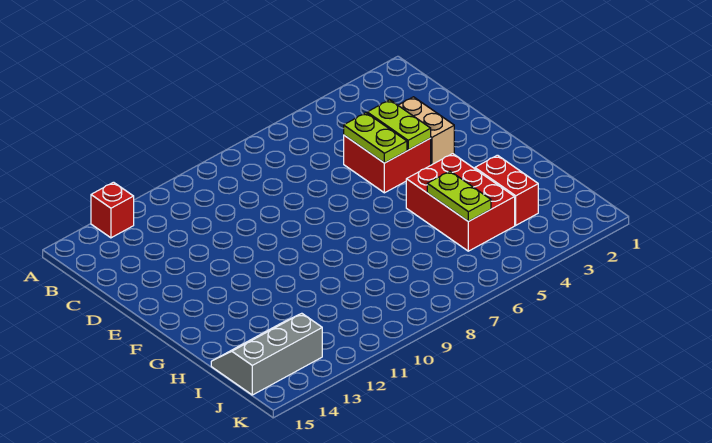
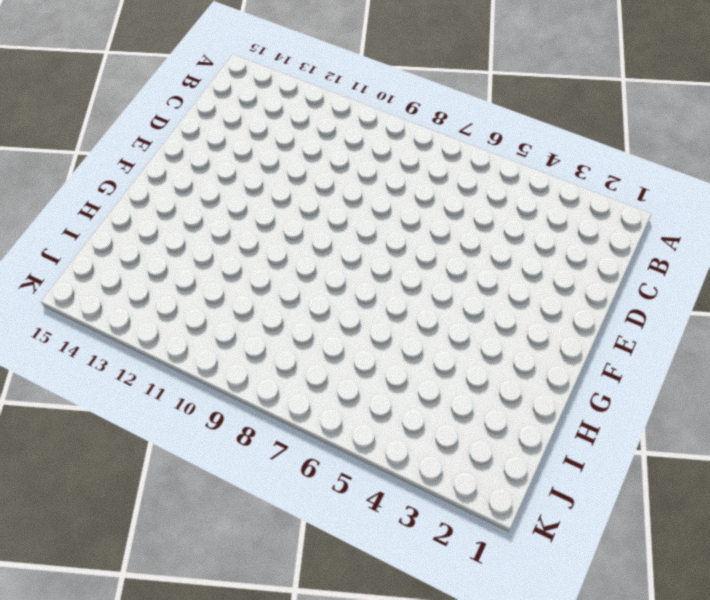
none -> red brick A13 level 1
none -> tan brick D3:E3 level 1

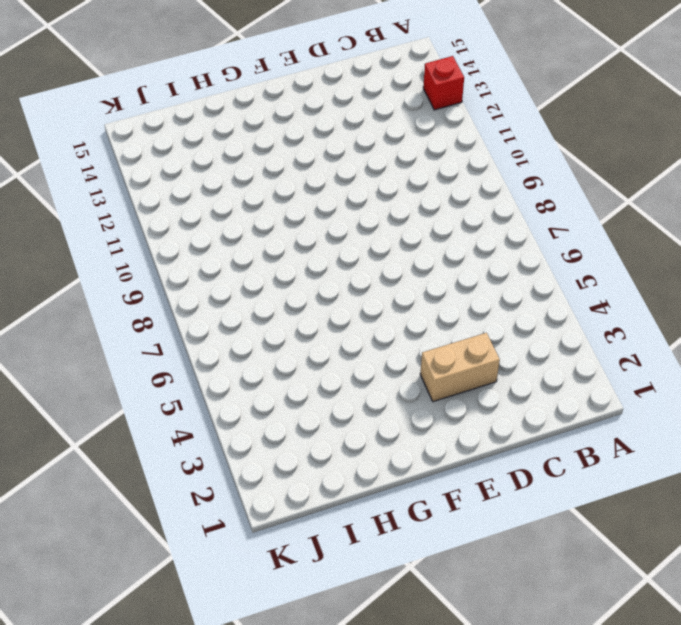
none -> red brick D4:E5 level 1
none -> red brick G4:I5 level 1

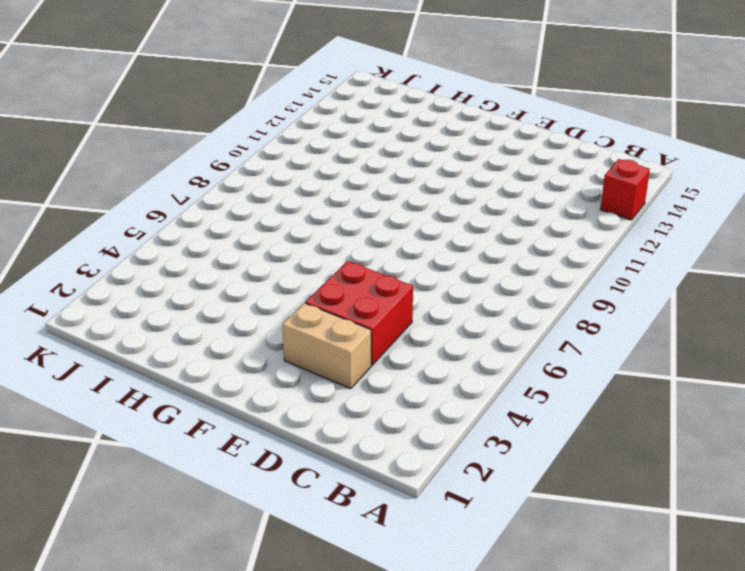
none -> red brick G4:I5 level 1
none -> red brick H3:I3 level 1

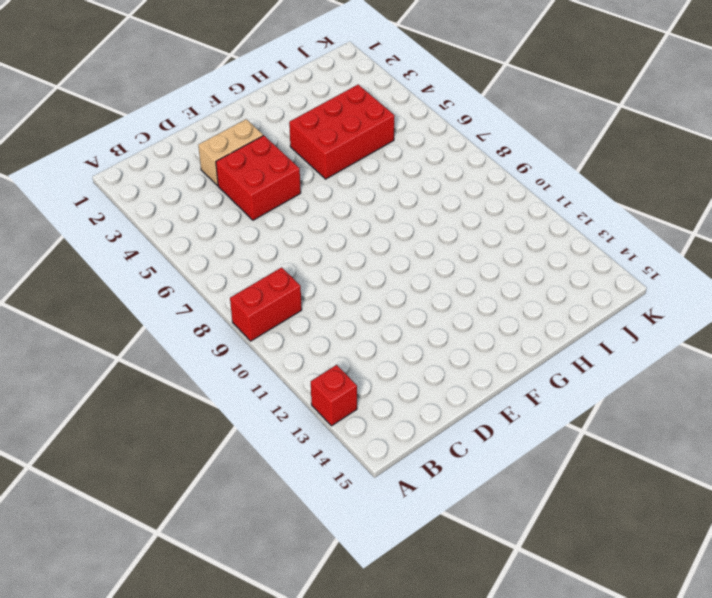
red brick A9:B9 level 1 -> red brick H3:I3 level 1
none -> grey slope I13:J15 level 1 top J
none -> lime plate D4:E4 level 2

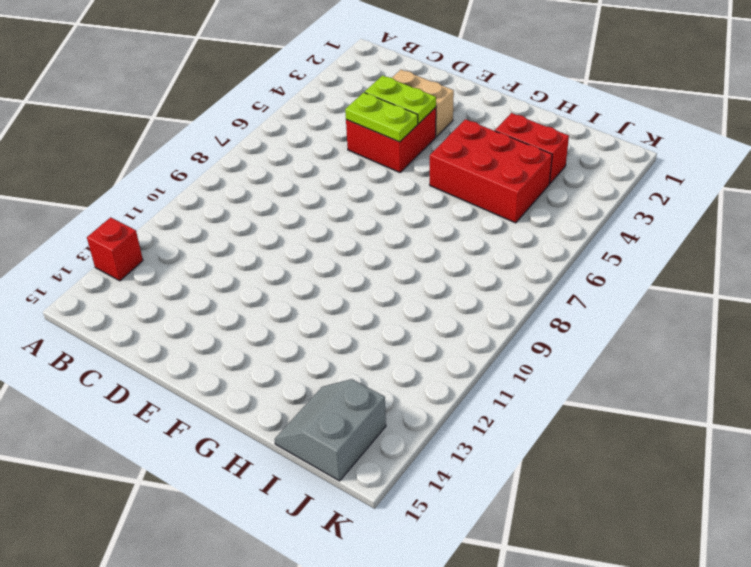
grey slope I14:J15 level 1 top J -> grey slope I13:J15 level 1 top J
none -> lime plate H5:I5 level 2

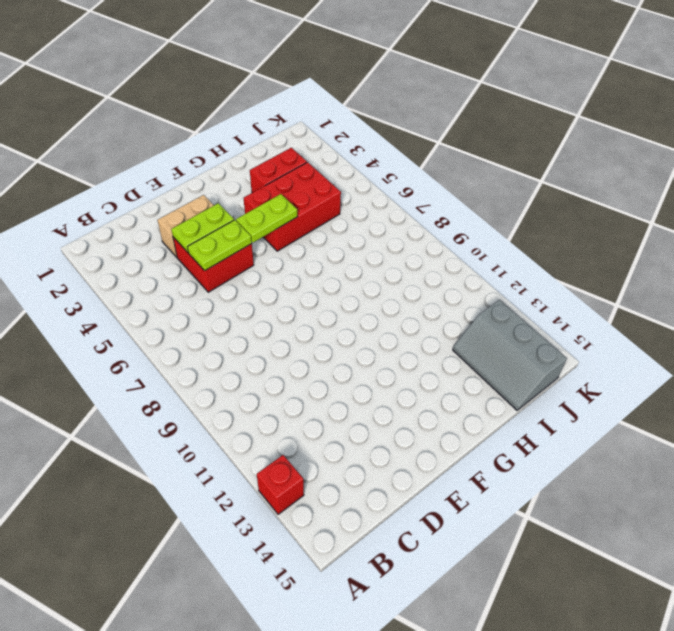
lime plate F5:G5 level 2 -> lime plate H5:I5 level 2

